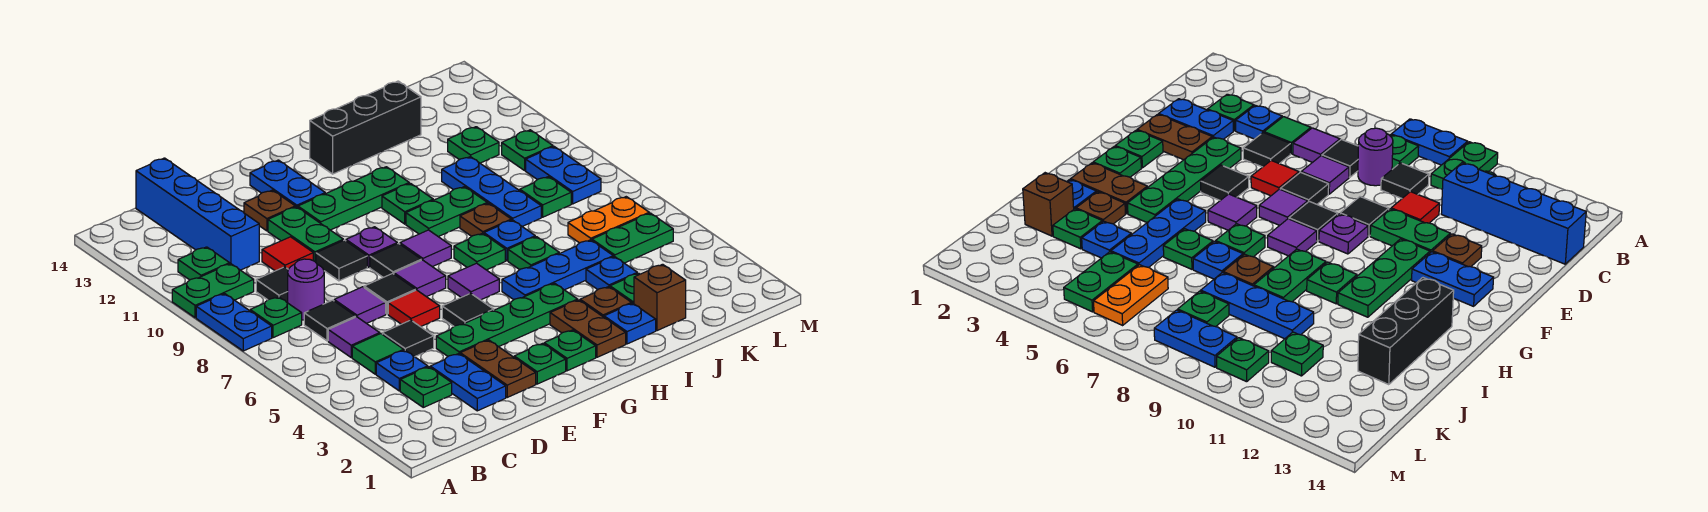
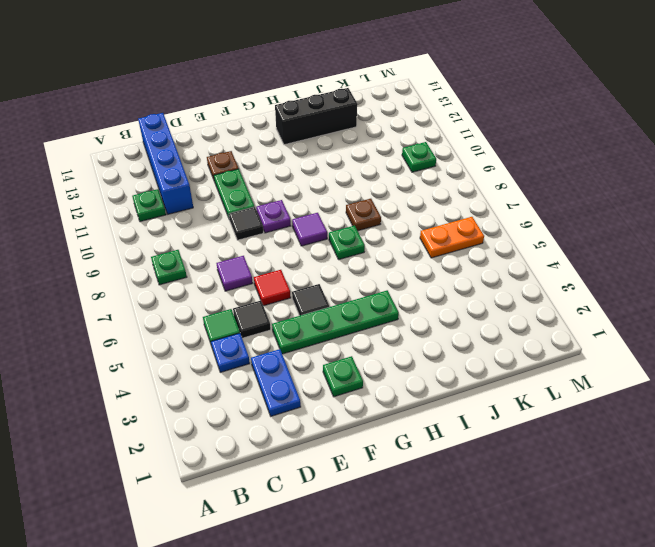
none -> blue plate A8:A9 level 1
none -> green plate A10:B10 level 1
none -> green plate C3 level 1
none -> purple tile C6 level 1

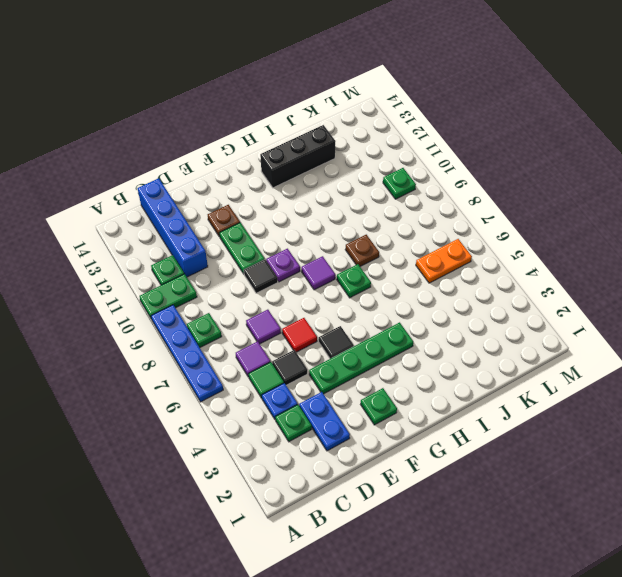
blue plate A6:A9 level 1 -> blue plate A8:A9 level 1
none -> black tile C7 level 1
none -> purple round brick C8 level 1
none -> black tile C9 level 1
none -> red tile D10 level 1

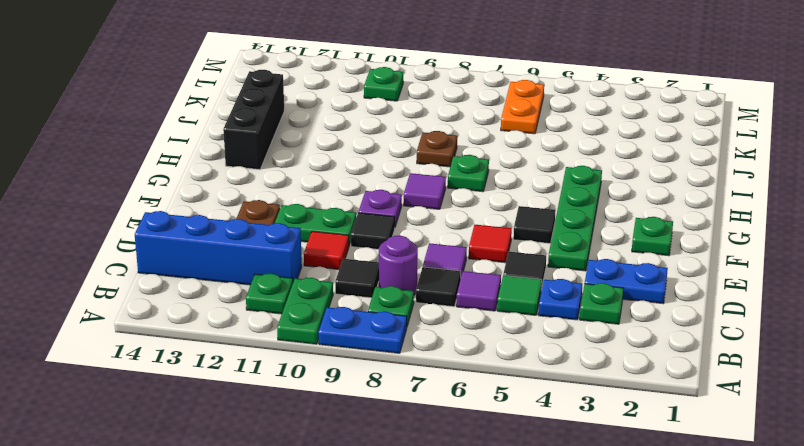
none -> brown plate E2:E3 level 1
none -> black tile E7 level 1
none -> purple tile F7 level 1
none -> black tile F8 level 1

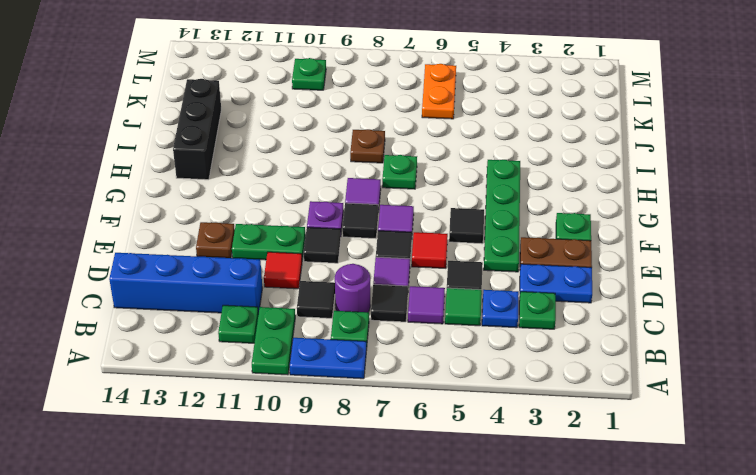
none -> green plate F11:H11 level 1
none -> blue plate F12:F13 level 1
none -> green plate G2 level 1
none -> purple tile G6 level 1

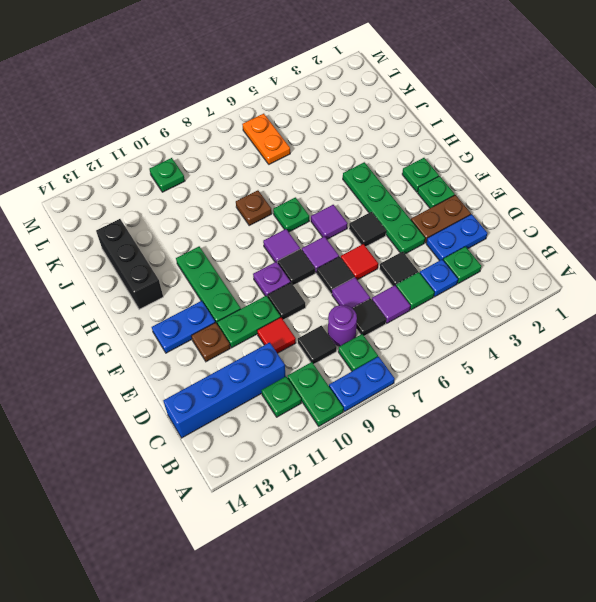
none -> brown plate H2:H3 level 1
none -> blue plate H5:J5 level 1
none -> green plate H9:I9 level 1
none -> green plate H10 level 1

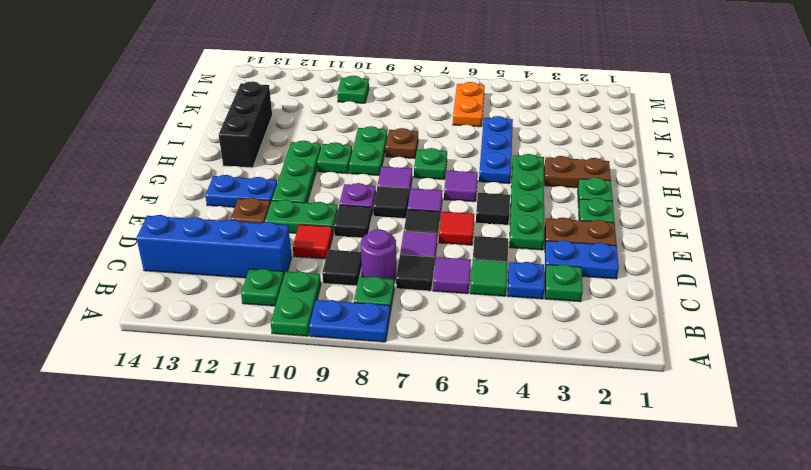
none -> blue plate I2 level 1
none -> brown plate I3 level 1
none -> green plate I6 level 1
none -> blue plate I7 level 1

